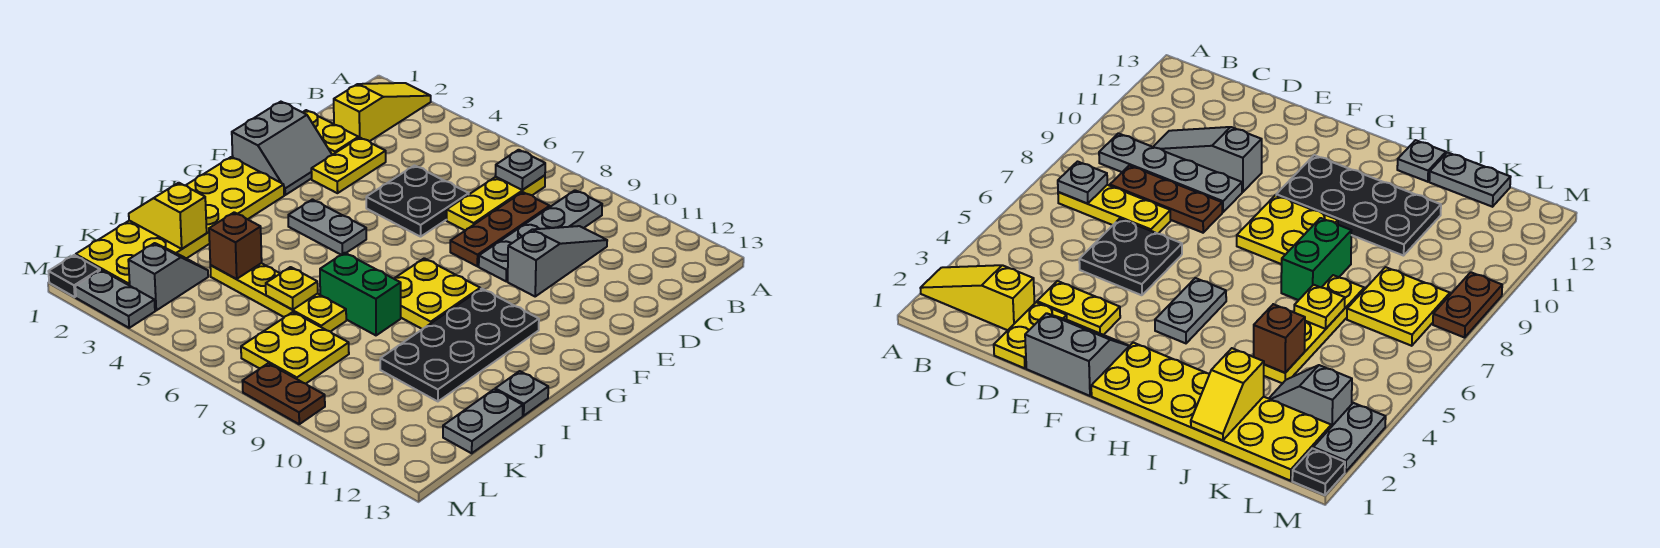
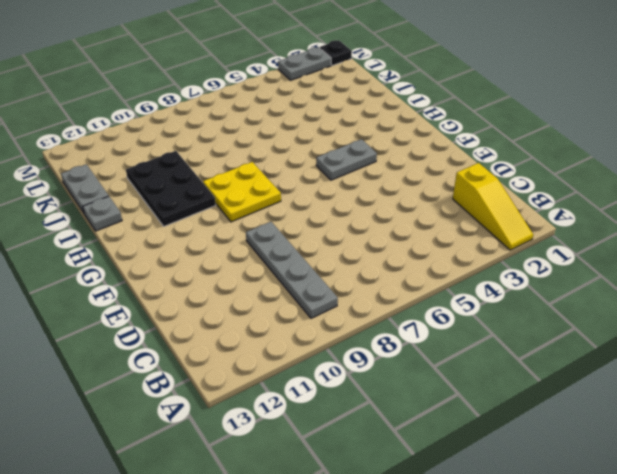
black plate H10:J11 level 1 -> black plate G10:J11 level 1
none -> yellow plate B7:D7 level 1
none -> brown plate C8:E8 level 1
none -> grey slope C10:E10 level 1 top E

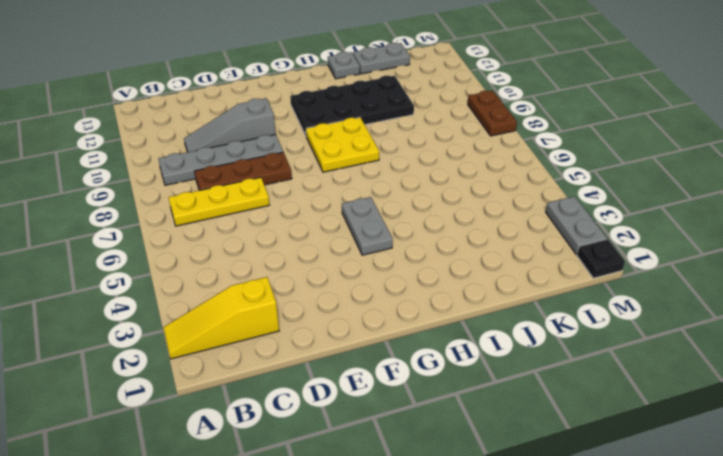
none -> yellow plate D1:D2 level 1
none -> yellow plate D3:E3 level 1
none -> black plate D5:E6 level 1

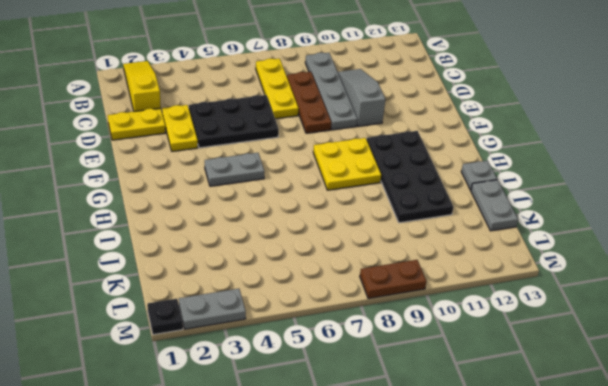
black plate D4:E6 level 1 -> black plate D5:E6 level 1
none -> grey slope E1:F2 level 1 top 1
none -> yellow plate G1:L2 level 1
none -> green brick I7:I8 level 1

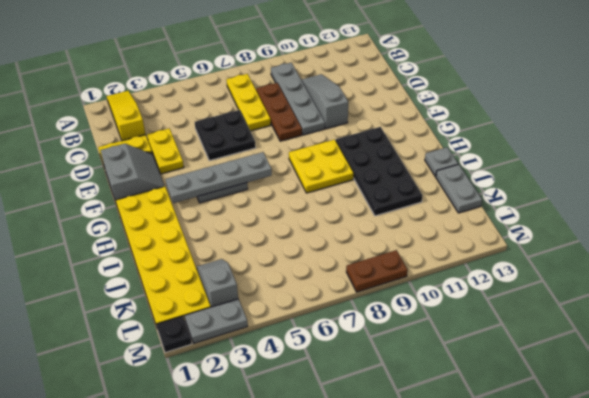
grey plate G3:G6 level 2 -> none
none -> green brick I7:I8 level 1
none -> yellow plate J4:J7 level 1
none -> yellow plate K7:L8 level 1

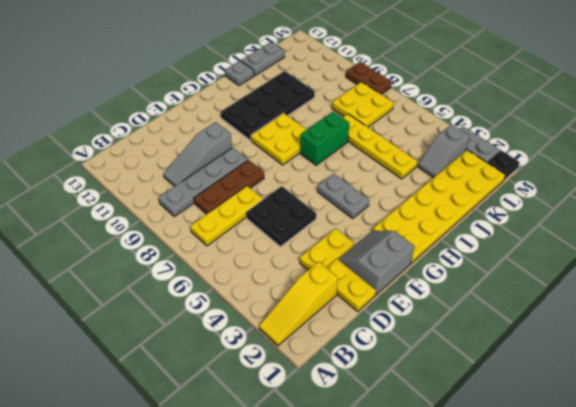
green brick H7:I7 level 1 -> green brick I7:I8 level 1
none -> grey plate B7 level 2
none -> yellow slope J1:J2 level 2 top 2
none -> brown brick J4 level 2

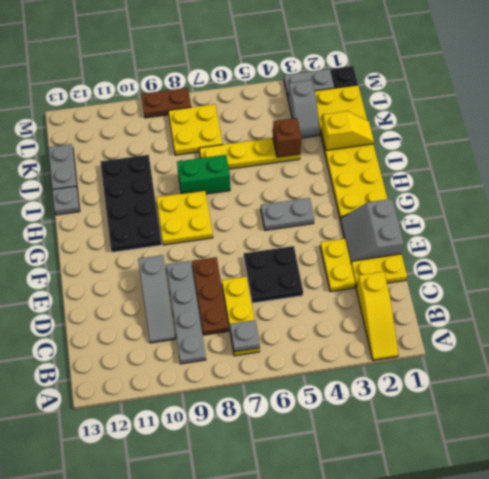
none -> yellow plate J6 level 2

